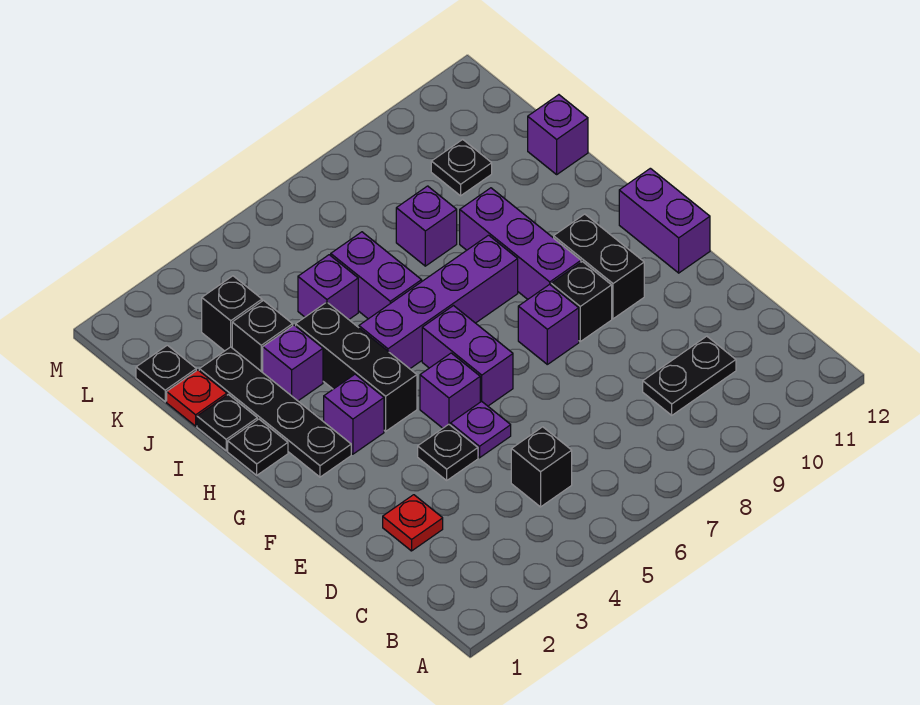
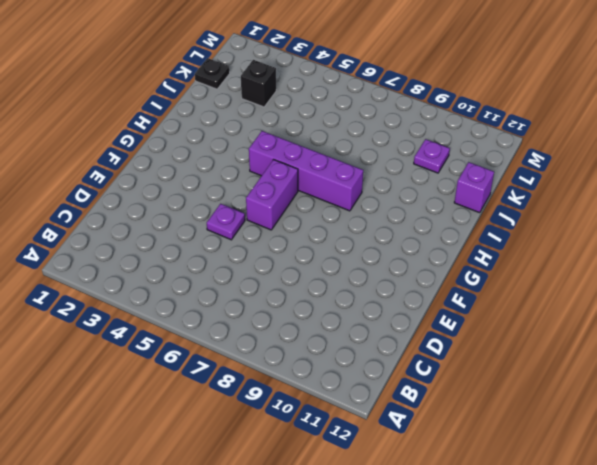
purple plate K10 level 1 -> black plate K10 level 1
none -> black brick C5 level 1
none -> black plate C9:C10 level 1
none -> red plate D2 level 1

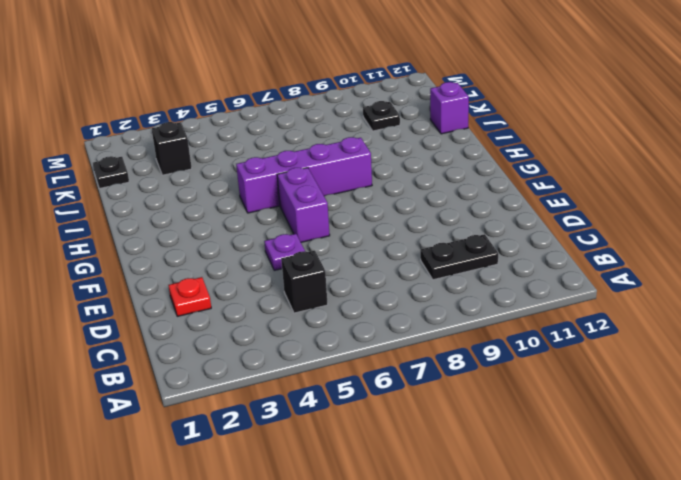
none -> black plate E4 level 1
none -> purple brick F5 level 1
none -> purple brick F8 level 1

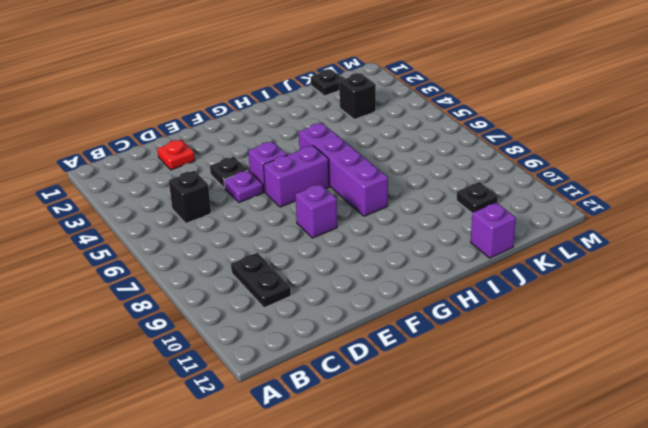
none -> black brick F9 level 1
none -> black brick F10:G10 level 1
none -> purple brick F12:G12 level 1

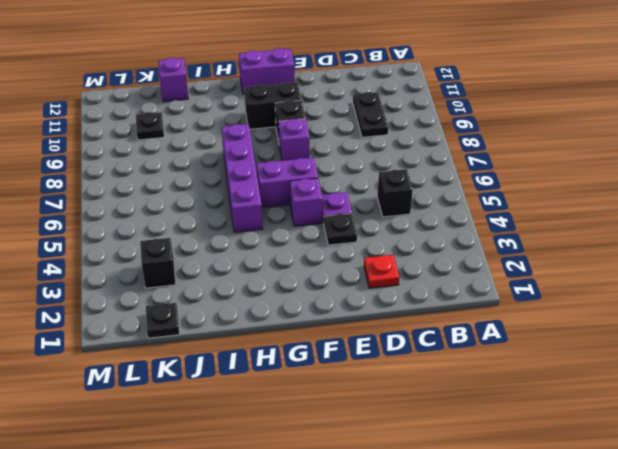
none -> black plate G2:J2 level 1
none -> purple brick G3 level 1
none -> black brick G4:I4 level 1

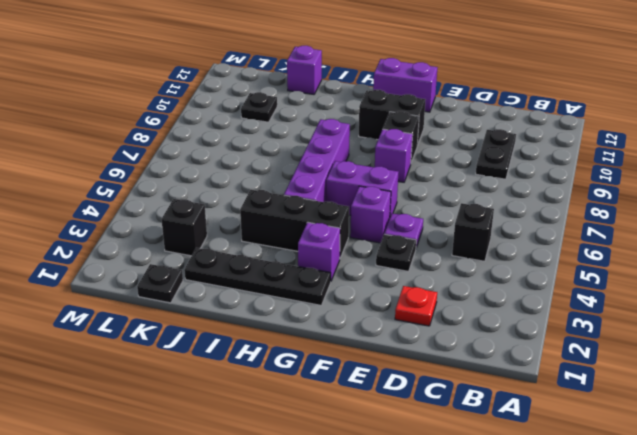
none -> purple brick G9:I9 level 1
none -> black plate H1 level 1
none -> black plate I1 level 1

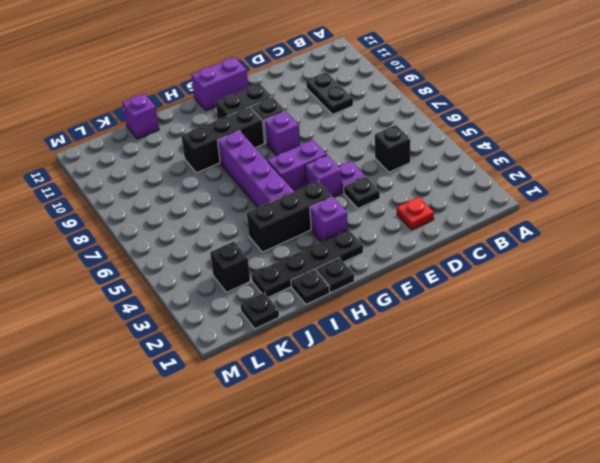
black brick G9:I9 level 1 -> purple brick G9:I9 level 1
none -> purple brick I3 level 1
none -> purple brick I6:J6 level 1
none -> red plate J1 level 1

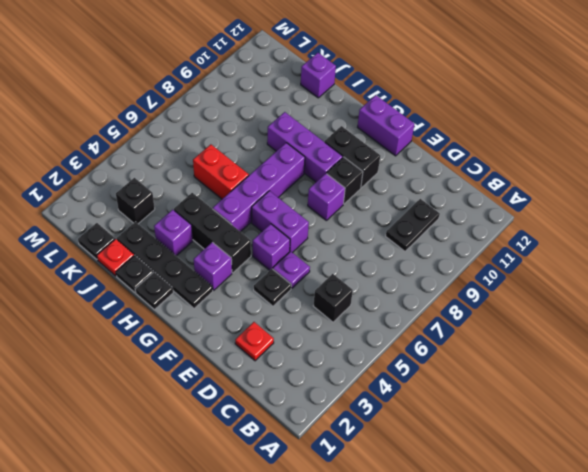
red brick I6:J6 level 1 -> purple brick I6:J6 level 1
none -> black brick J3 level 1
none -> purple brick J5 level 1
none -> purple brick J8 level 1

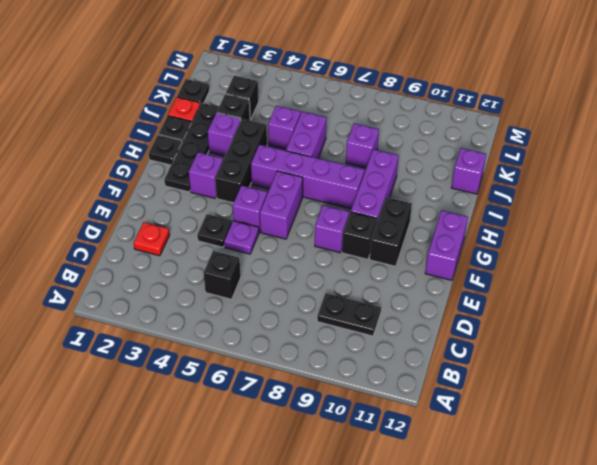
none -> black plate K10 level 1

